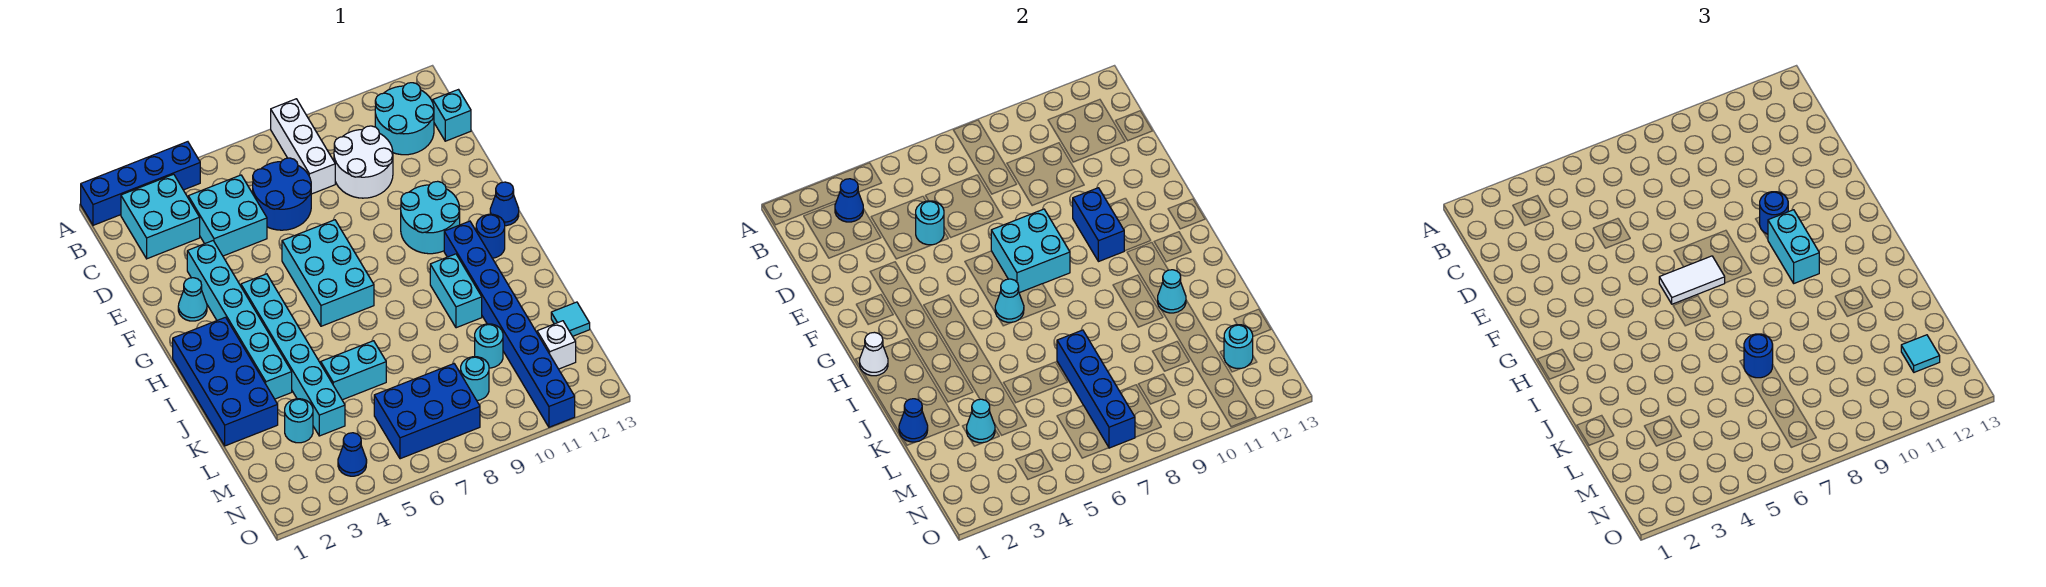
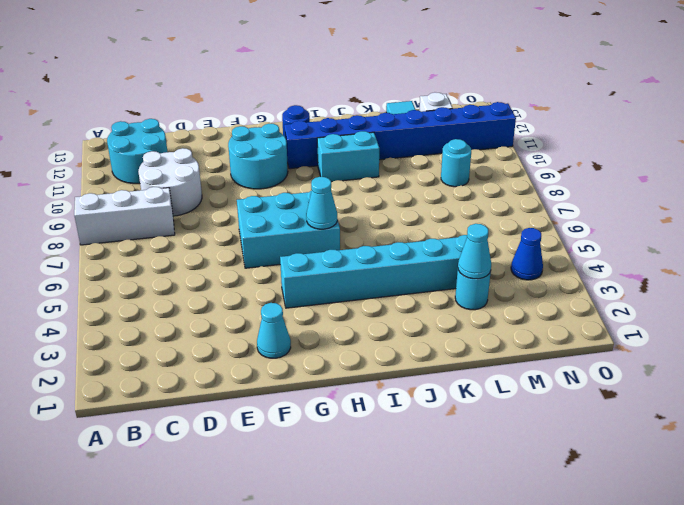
none -> blue brick A1:A4 level 1
none -> cyan brick B2:C3 level 1
none -> cyan brick C4:D5 level 1
none -> blue round brick C6:D7 level 1

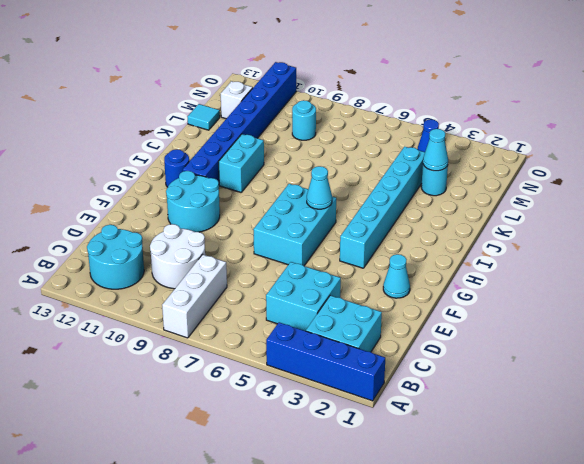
none -> blue round brick C6:D7 level 1
none -> cyan brick C13 level 1
none -> cyan brick E3:J3 level 1
none -> blue cone G13 level 1

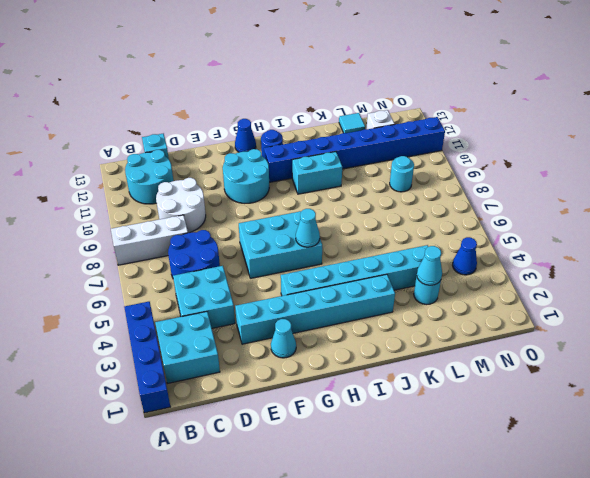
none -> blue brick H1:K2 level 1
none -> cyan brick K5:K6 level 1
none -> cyan round brick L10 level 1
none -> blue brick M6:N8 level 1

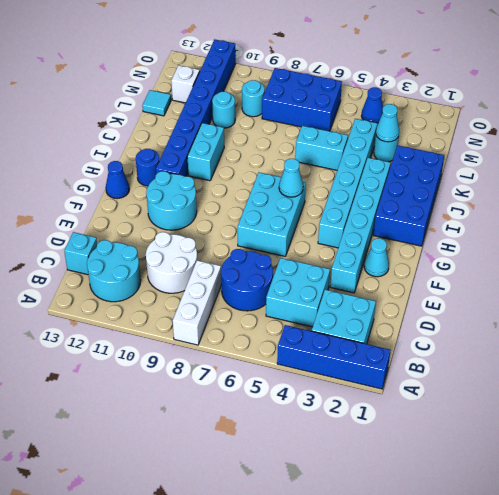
none -> blue cone B3 level 2
none -> cyan round brick D5 level 2
none -> cyan brick F7:G8 level 2
none -> blue brick F10:G10 level 2

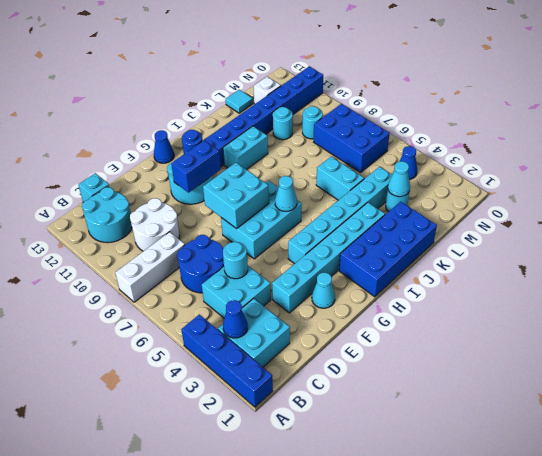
none -> white cone H1 level 2
none -> cyan cone J11 level 2
none -> blue cone K1 level 2
none -> blue brick K7:N7 level 2

